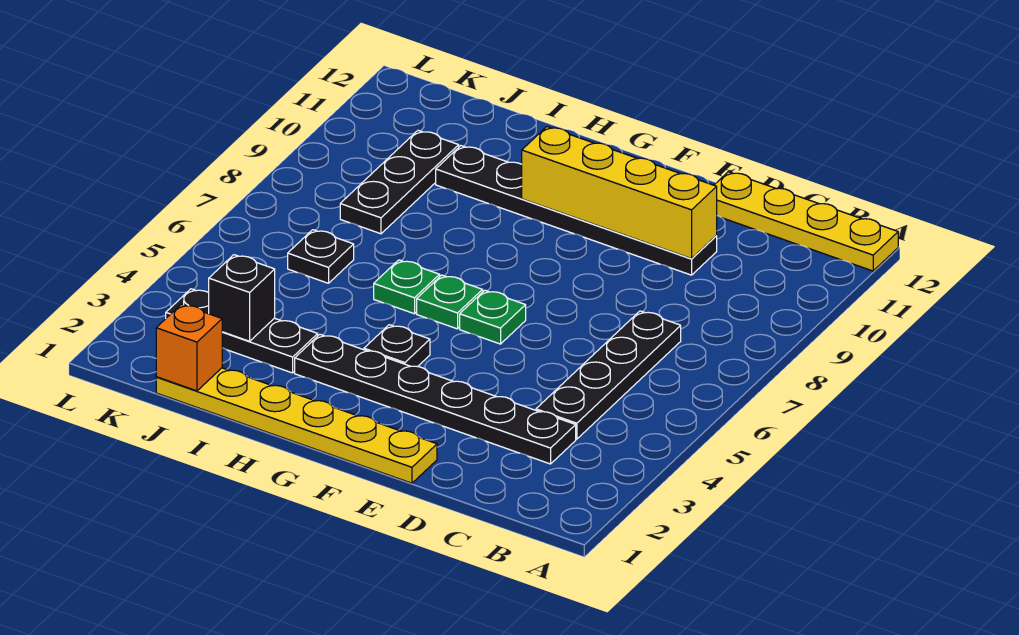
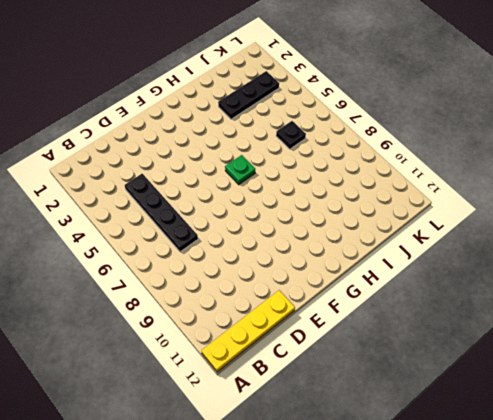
none -> black plate C3:H3 level 1
none -> black plate D10:I10 level 1
none -> yellow plate E1:J1 level 1

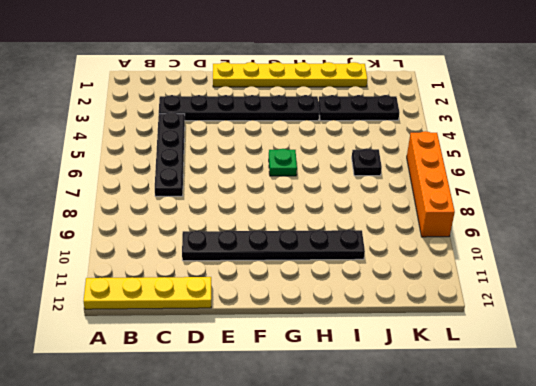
orange brick L6:L9 level 1 -> none
none -> green plate F6 level 1
none -> black plate G4 level 1
none -> green plate H6 level 1

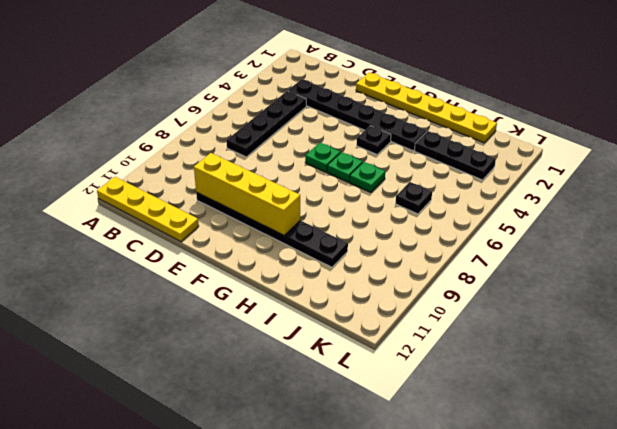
none -> black plate J8:J10 level 1
none -> orange brick J1 level 2
none -> black brick J3 level 2

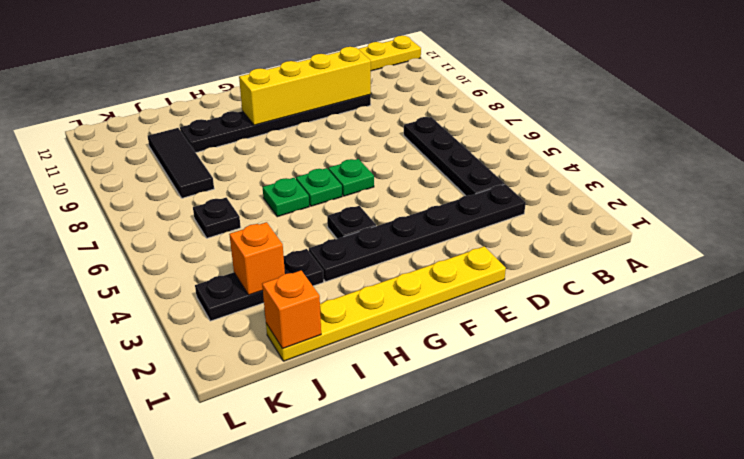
orange brick J3 level 2 -> black brick J3 level 2
black tile J8:J10 level 1 -> black plate J8:J10 level 1

